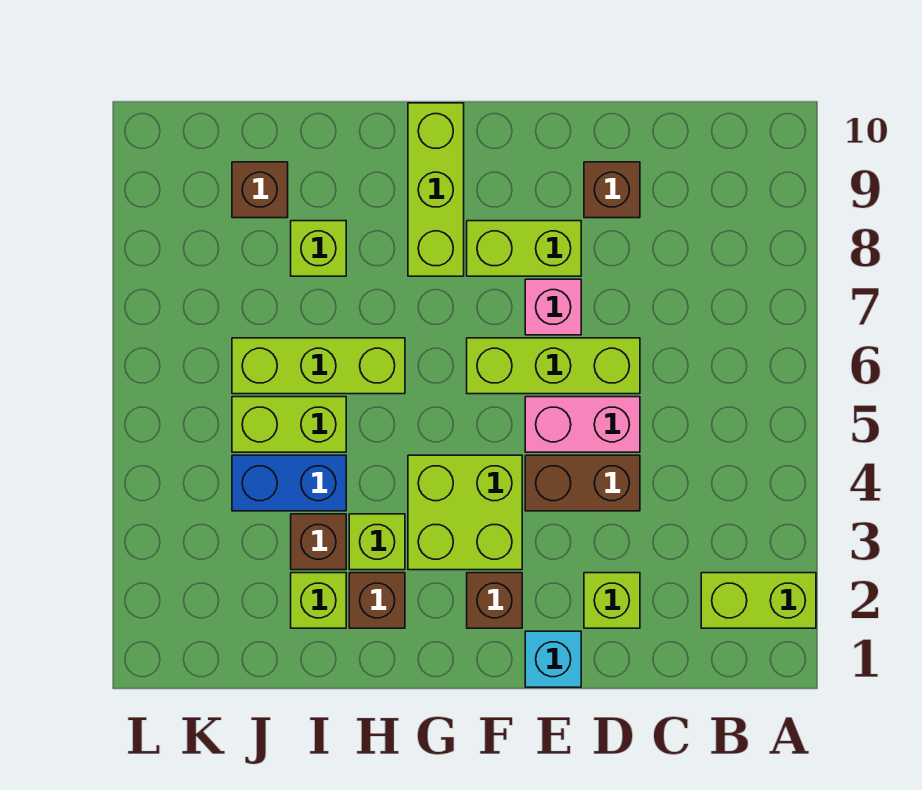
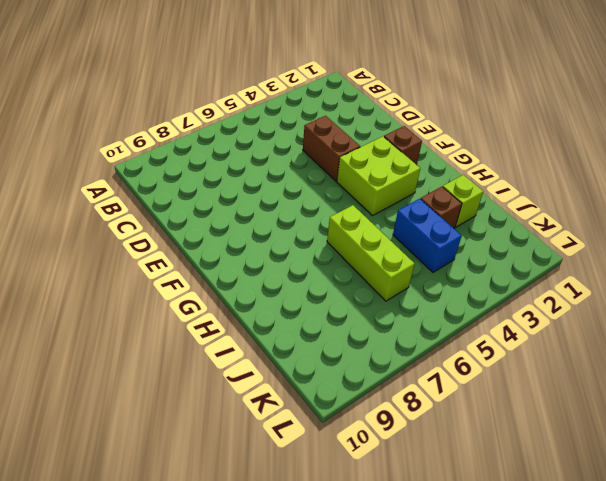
none -> lime brick A2:B2 level 1
none -> lime brick D2 level 1
none -> pink brick D5:E5 level 1

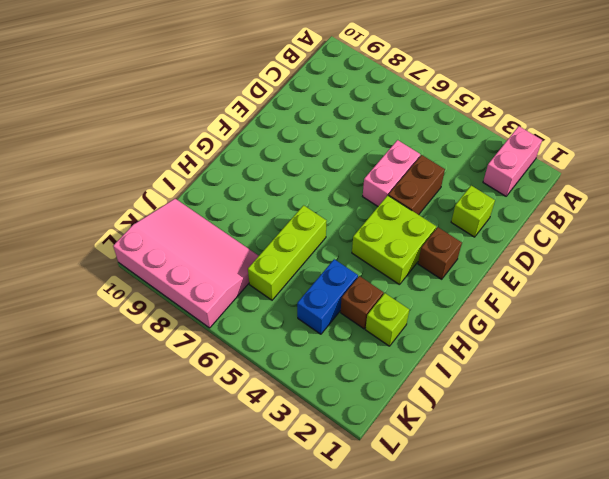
pink brick A2:B2 level 1 -> lime brick A2:B2 level 1
pink slope J7:L10 level 1 top L -> brown brick J9 level 1
none -> lime brick D6:F6 level 1
none -> brown brick D9 level 1
none -> cyan brick E1 level 1

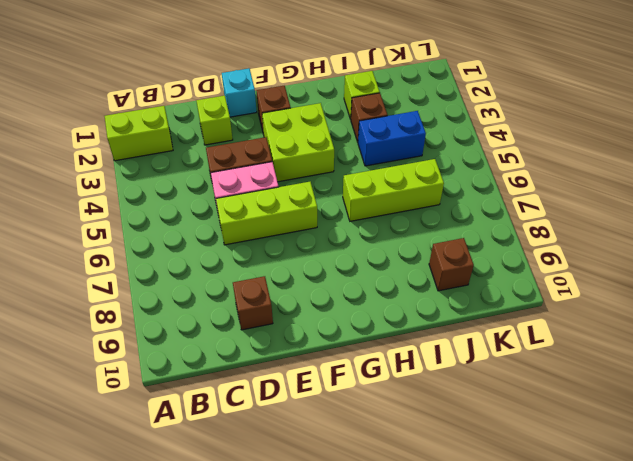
none -> pink brick E7 level 1
none -> lime brick E8:F8 level 1
none -> lime brick G8:G10 level 1

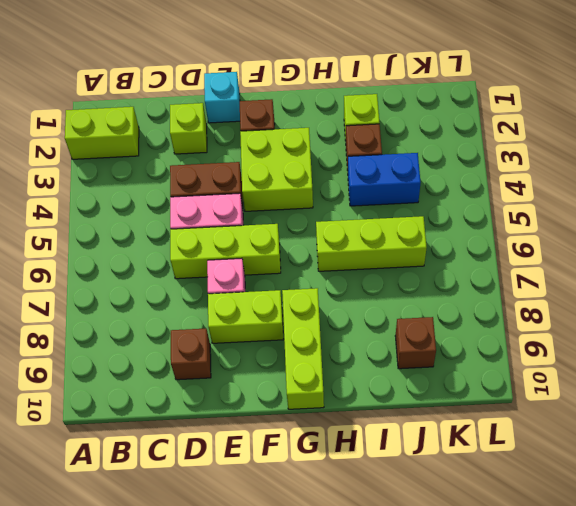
none -> brown brick H2 level 1
none -> lime brick H3 level 1
none -> lime brick I5:J5 level 1

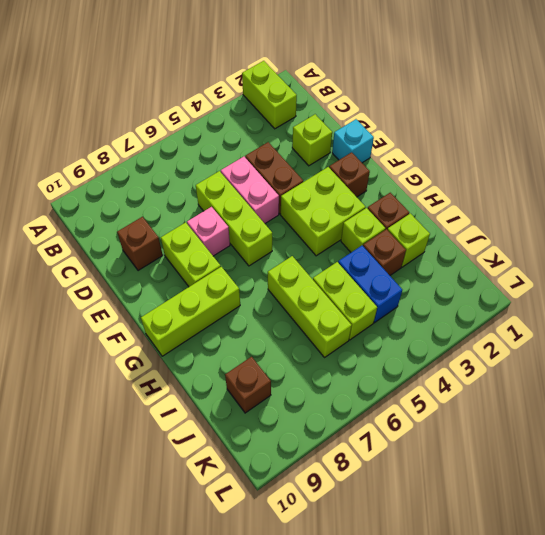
none -> lime brick I8 level 1

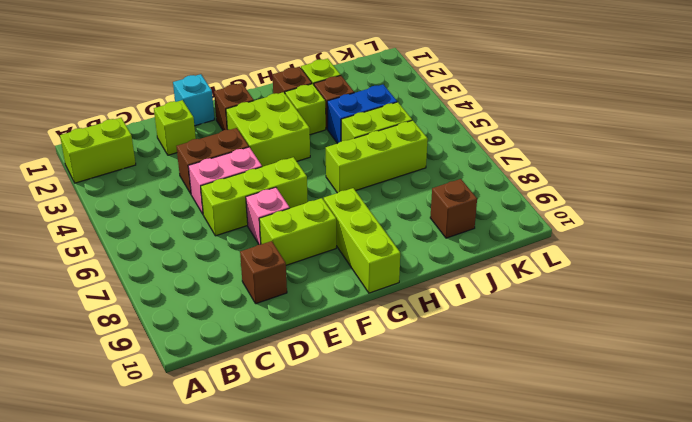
none -> lime brick I8 level 1

